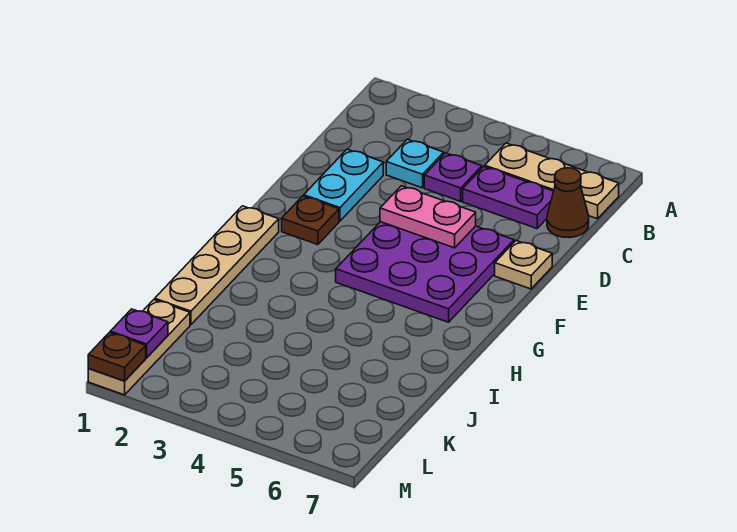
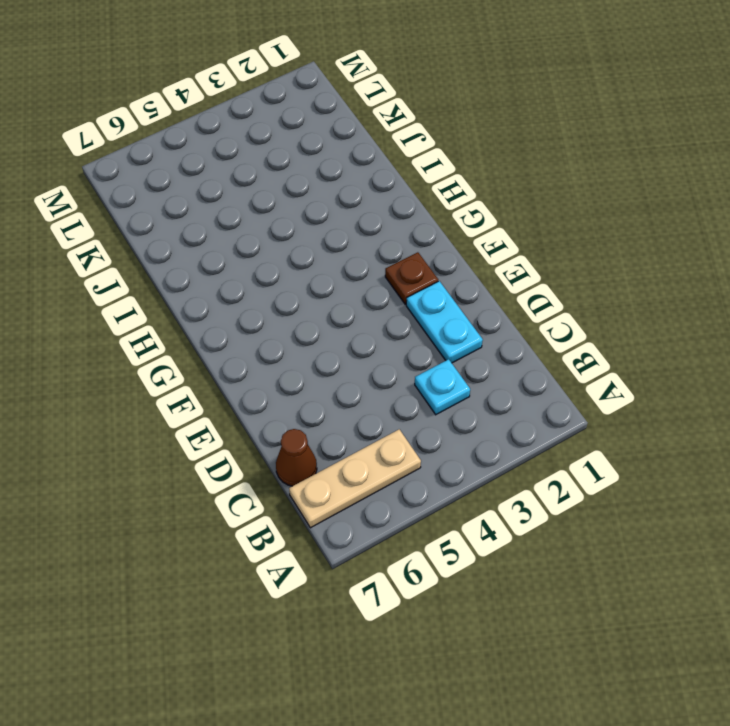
none -> purple plate C4 level 1
none -> purple plate C5:C6 level 1
none -> purple plate E4:G6 level 1

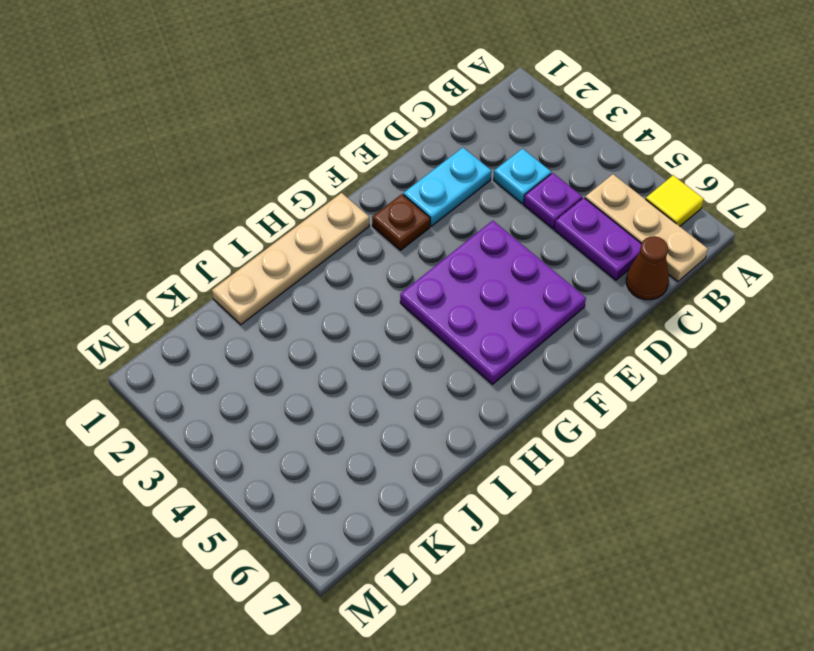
yellow tile A6 level 1 -> none
none -> tan plate E7 level 1
none -> tan plate K1:M1 level 1
none -> pink plate E4:E5 level 2

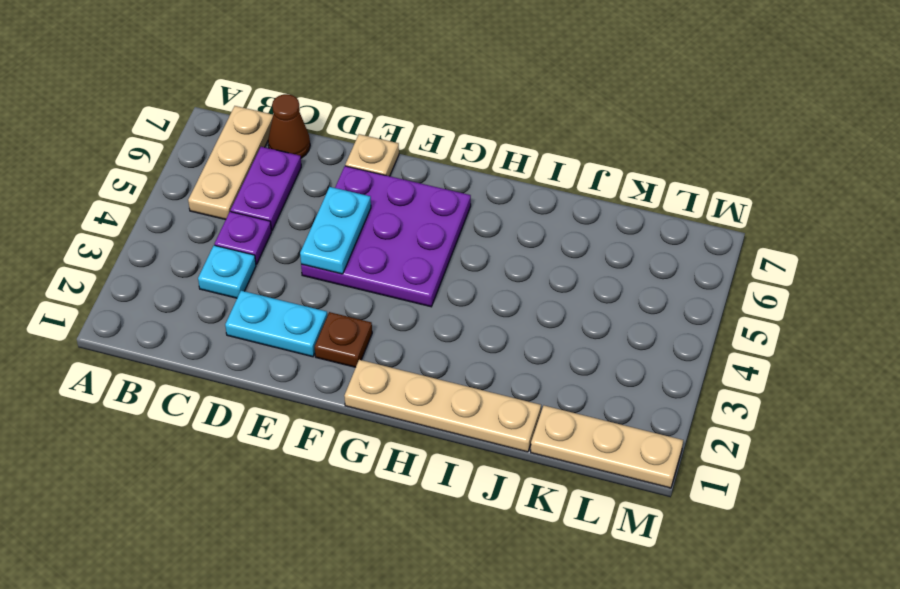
cyan plate E4:E5 level 2 -> pink plate E4:E5 level 2
none -> purple plate L1 level 2
none -> brown plate M1 level 2

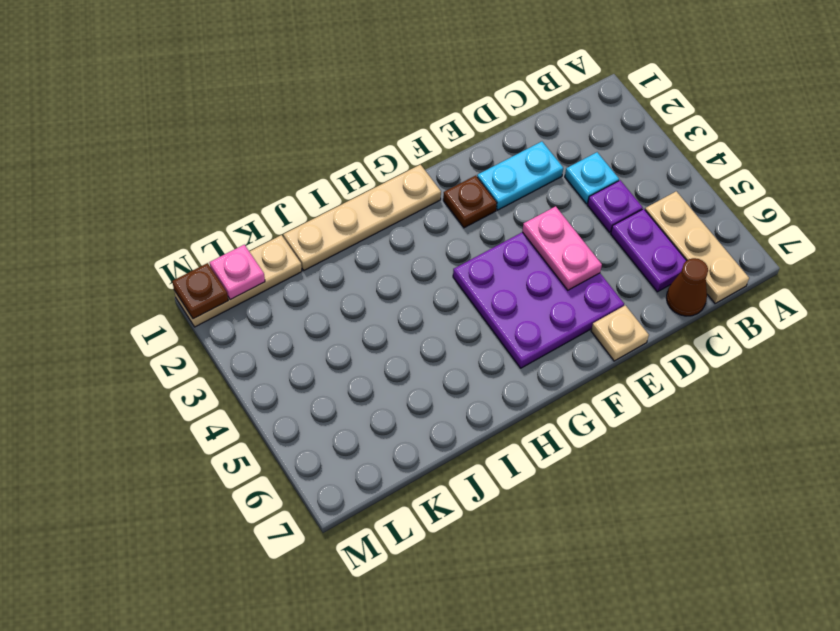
pink plate L1 level 2 -> purple plate L1 level 2

